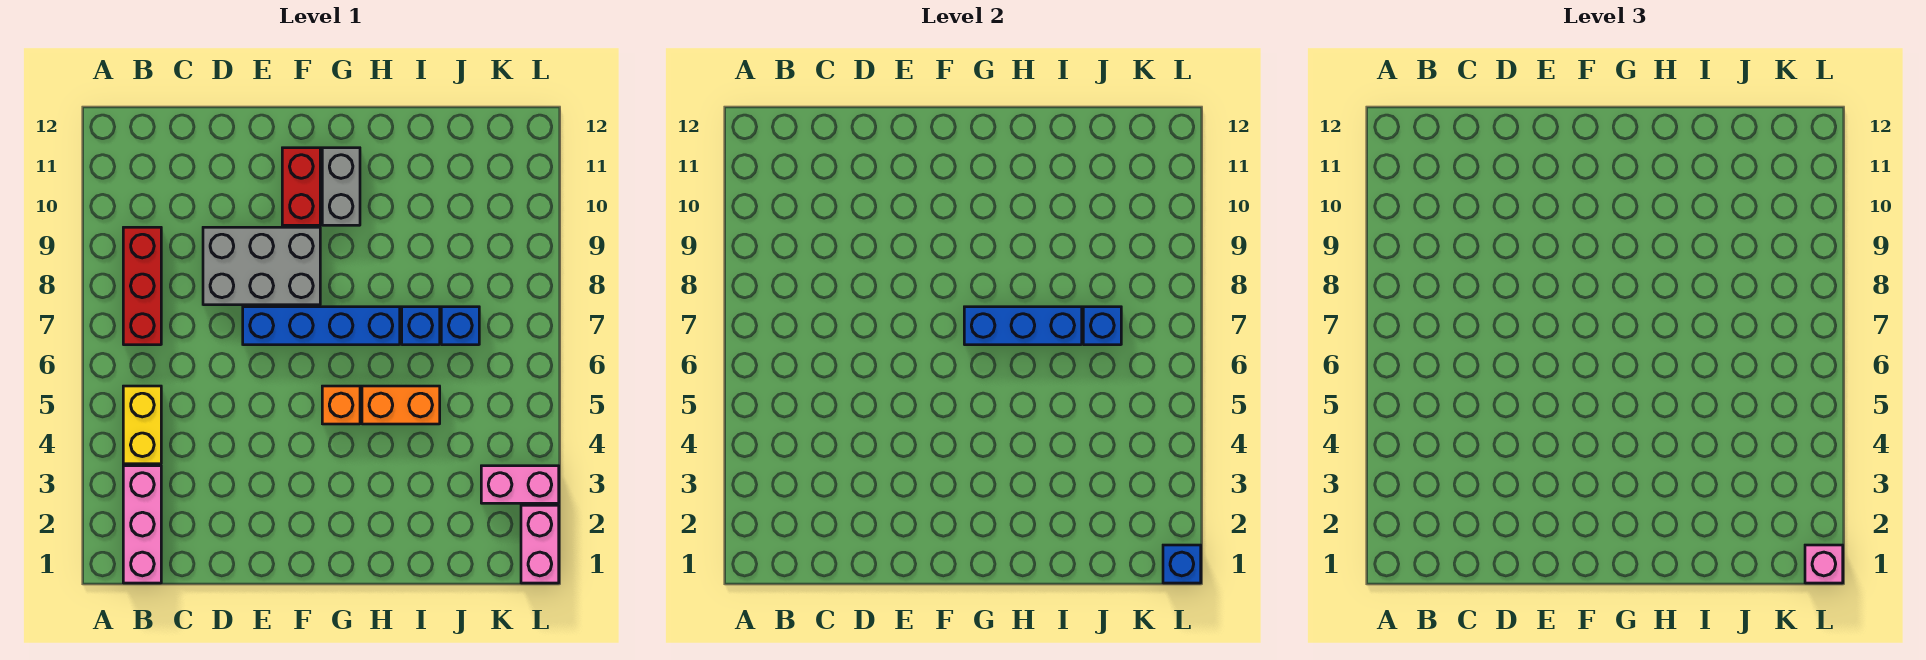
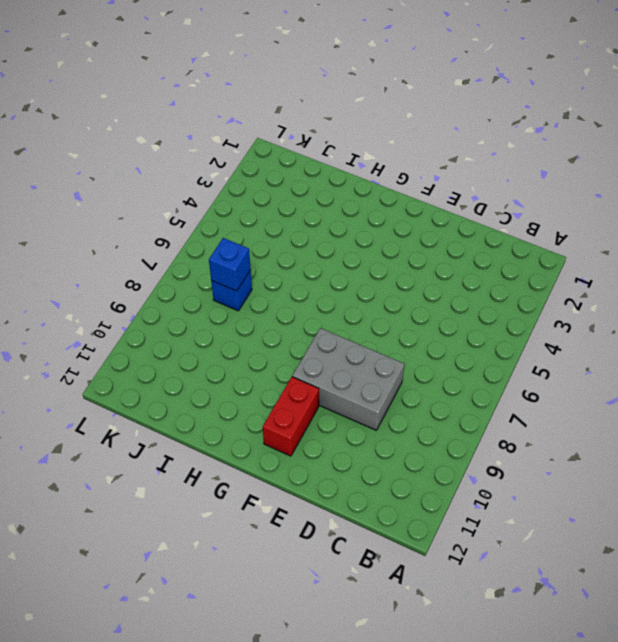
none -> pink brick B1:B3 level 1
none -> yellow brick B4:B5 level 1
none -> red brick B7:B9 level 1

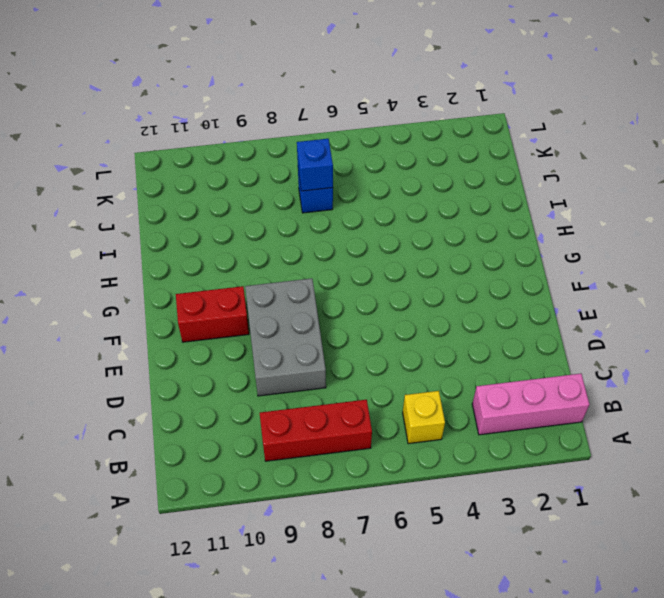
yellow brick B5 level 1 -> yellow brick B4:B5 level 1
none -> blue brick E7:H7 level 1
none -> orange brick G5 level 1
none -> grey brick G10:G11 level 1

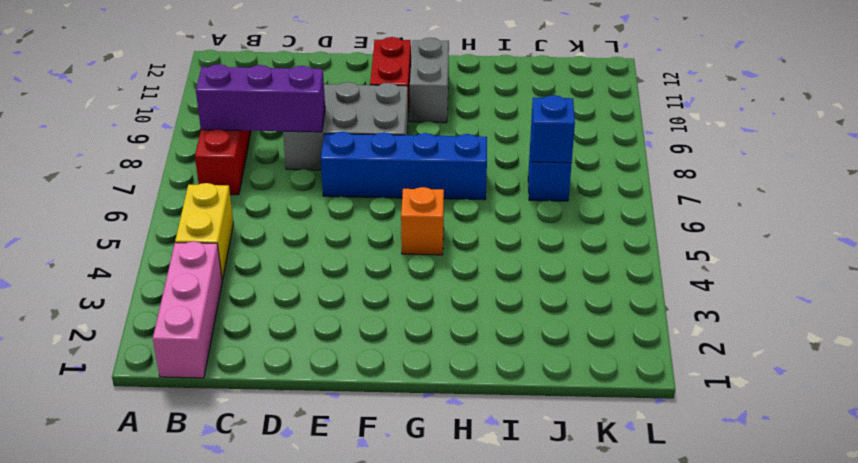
purple brick B8:D8 level 2 -> none
none -> orange brick H5:I5 level 1
none -> blue brick I7 level 1
none -> pink brick K3:L3 level 1

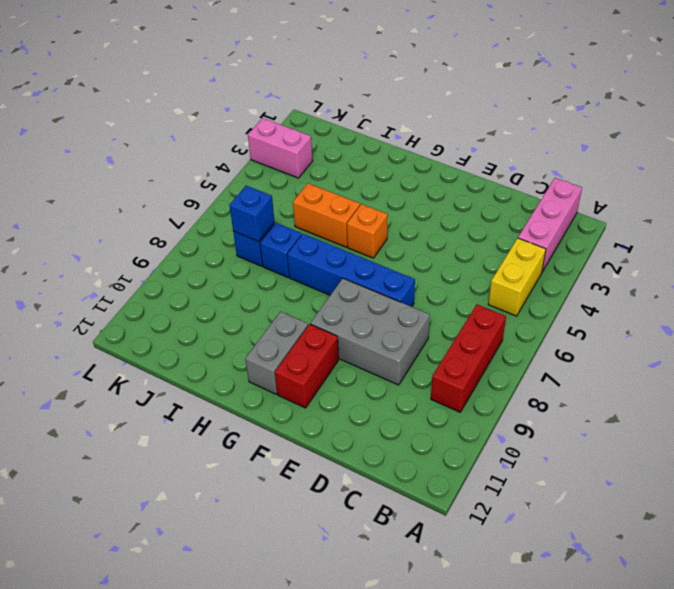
none -> pink brick L1:L2 level 1
none -> blue brick G7:I7 level 2
none -> blue brick L1 level 2

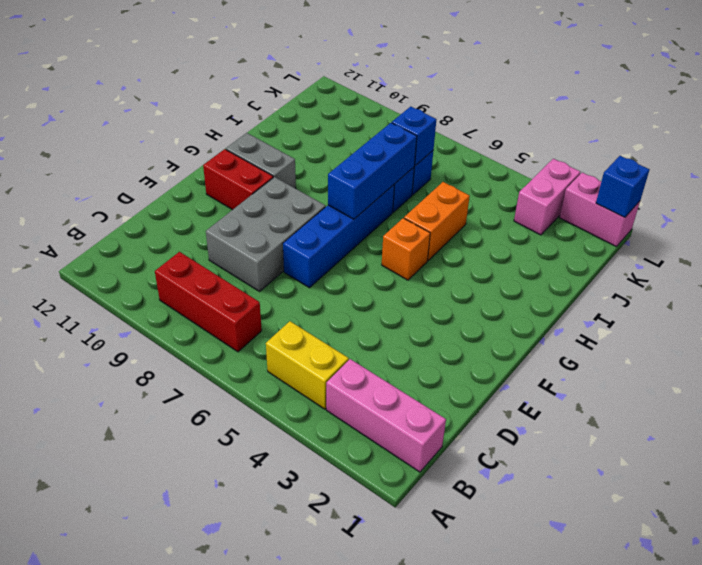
none -> pink brick L1 level 3

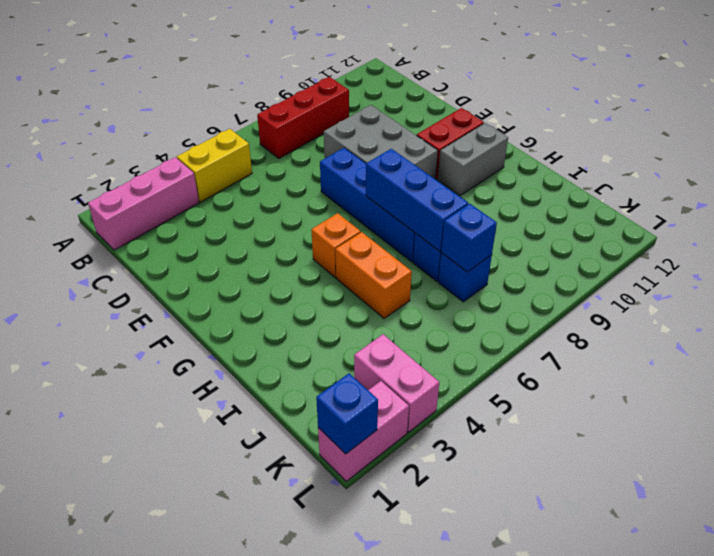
none -> pink brick L1 level 3

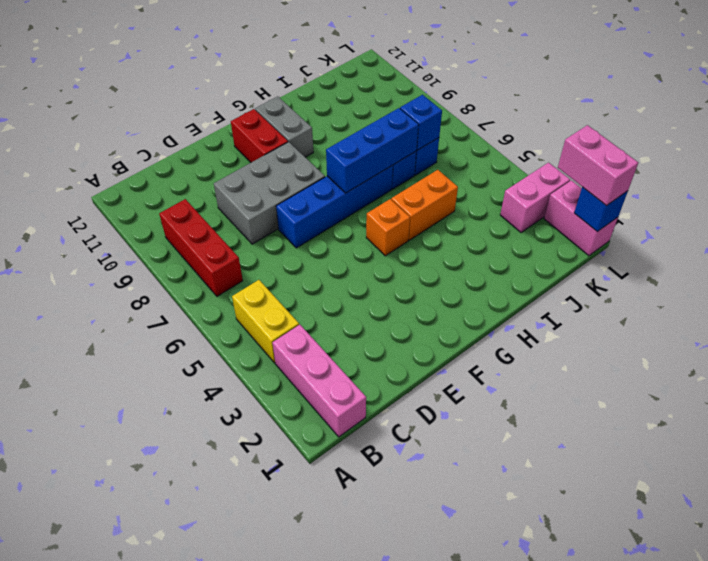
pink brick L1:L2 level 3 -> pink brick L1 level 3

